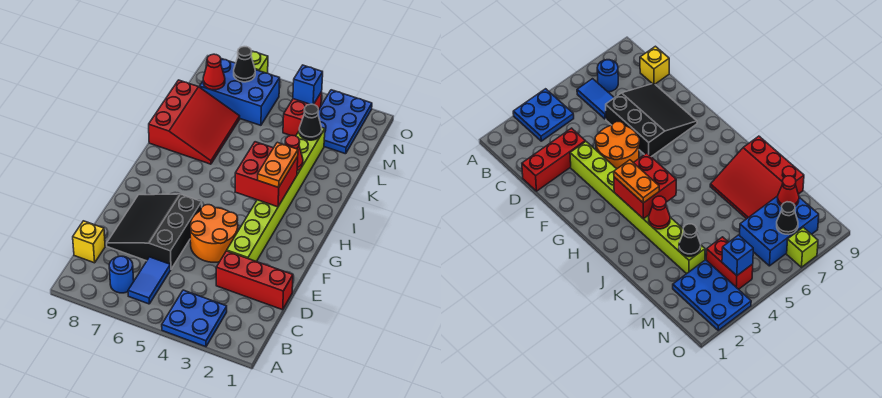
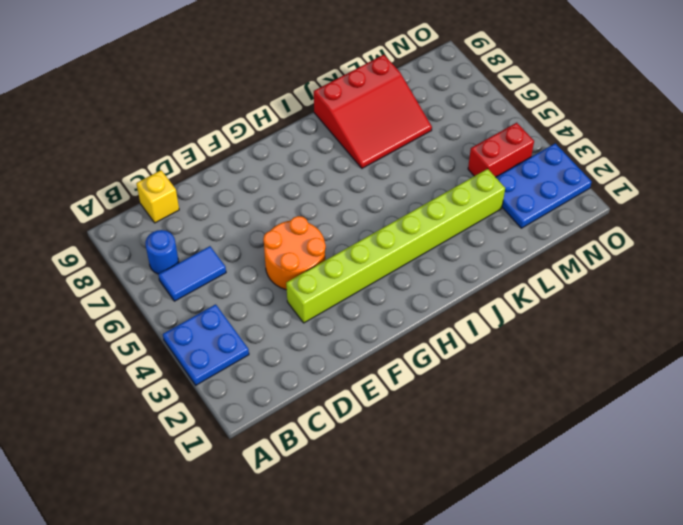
none -> red brick D1:D3 level 1
none -> black slope D6:F8 level 1 top 6
none -> blue brick M6:N8 level 1

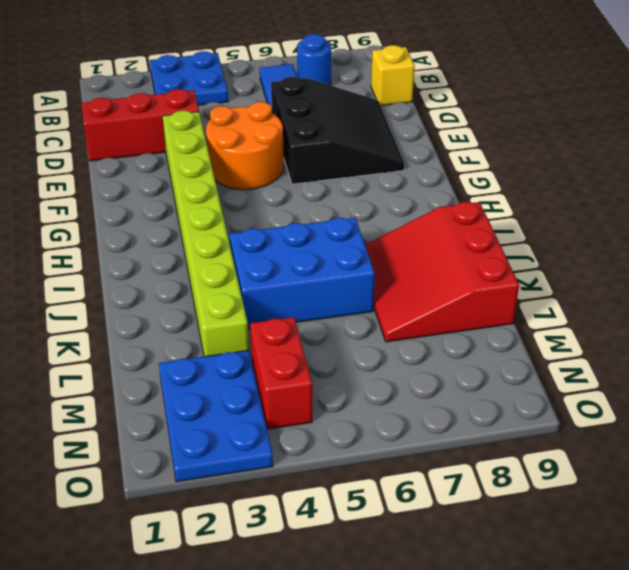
blue brick J4:K6 level 1 -> blue brick M6:N8 level 1
none -> lime brick O7 level 1
none -> red brick H3:I4 level 2
none -> red cone J3 level 2

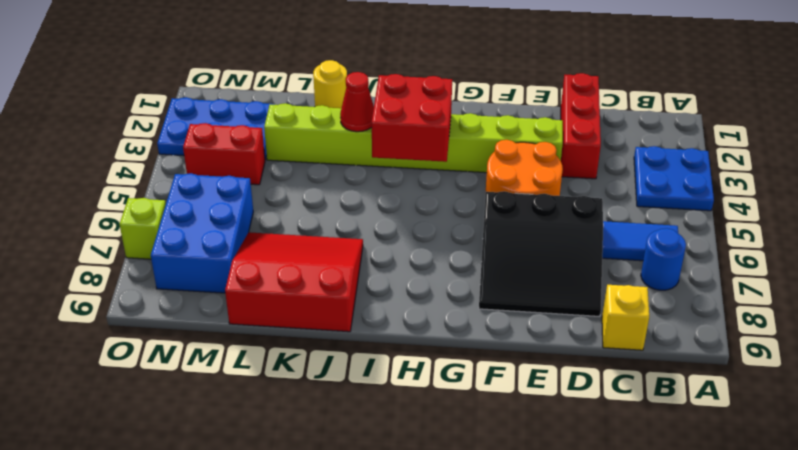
yellow round brick K1 level 1 -> none
none -> black cone L3 level 2
none -> red cone M8 level 2
none -> blue brick N4 level 2

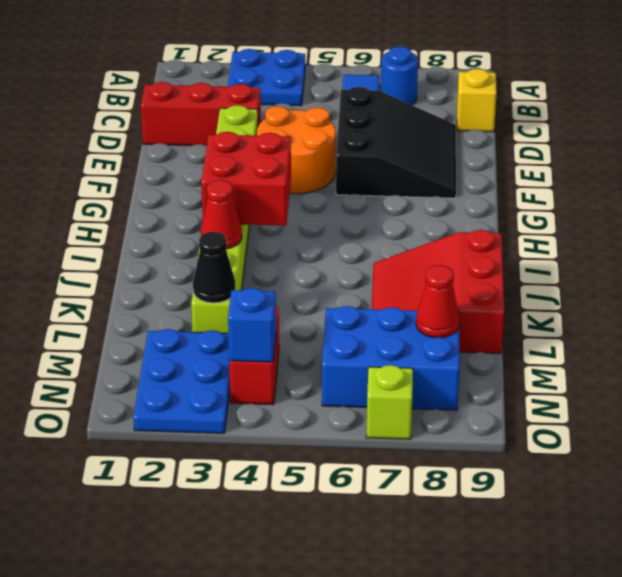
none -> black cone N7 level 2
none -> orange plate H3:I3 level 3

